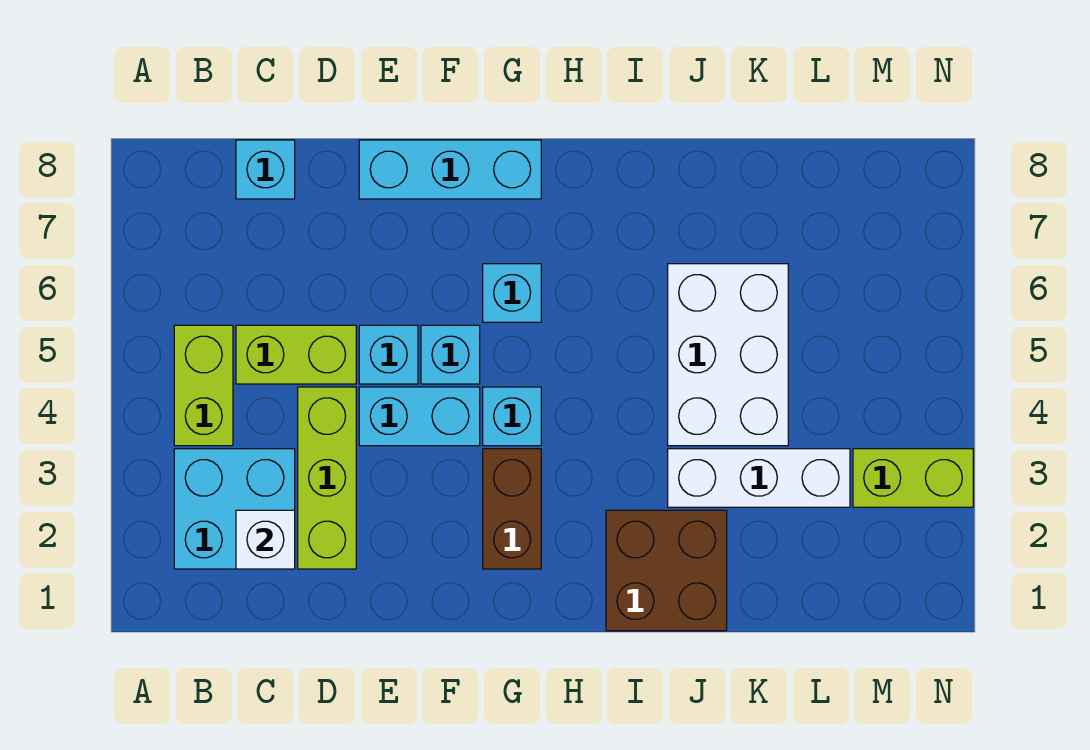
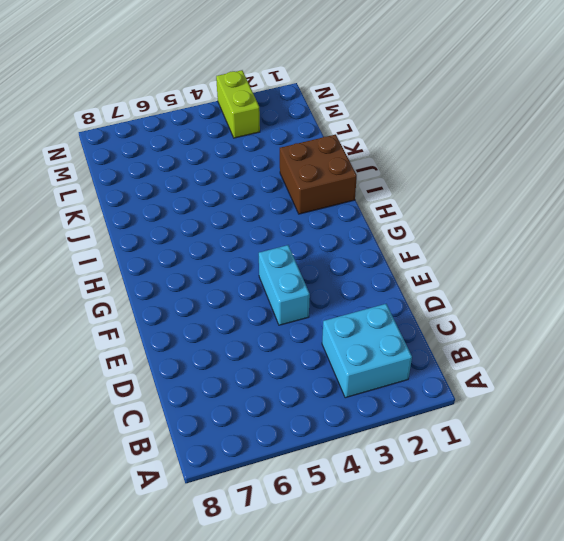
none -> lime brick B4:B5 level 1
none -> lime brick C5:D5 level 1
none -> cyan brick C8 level 1

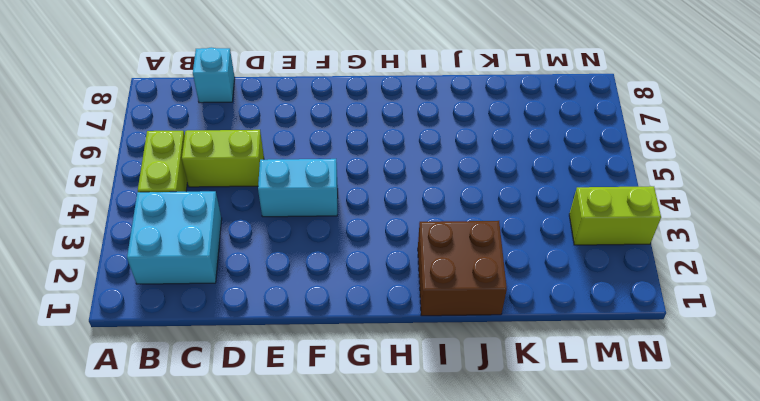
none -> lime brick D2:D4 level 1
none -> cyan brick E5 level 1
none -> cyan brick E8:G8 level 1

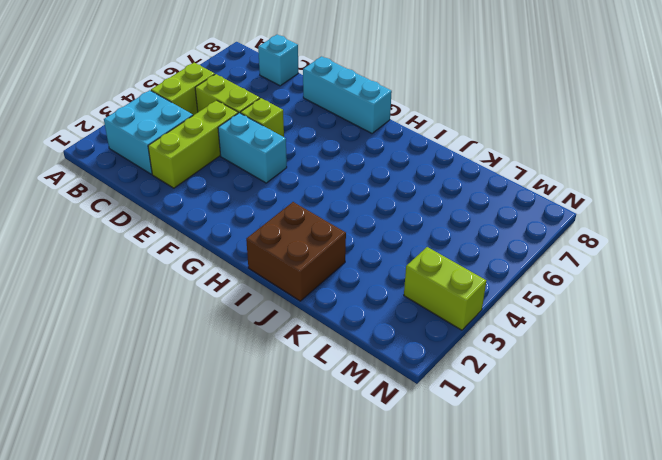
lime brick E5 level 1 -> cyan brick E5 level 1
none -> cyan brick F5 level 1
none -> brown brick G2:G3 level 1
none -> cyan brick G4 level 1

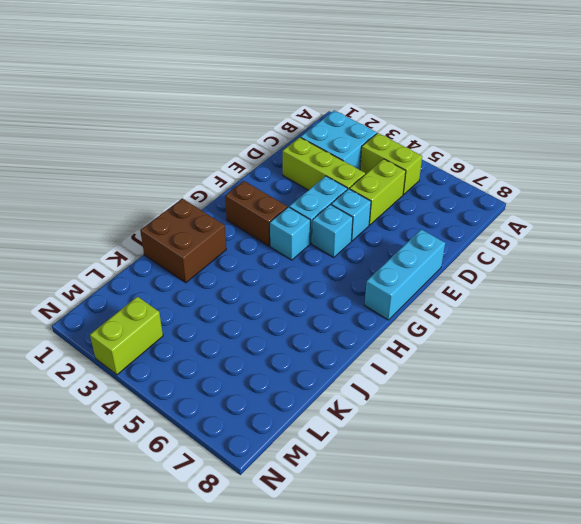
none -> cyan brick C8 level 1
none -> cyan brick G6 level 1
none -> white brick J3:L3 level 1

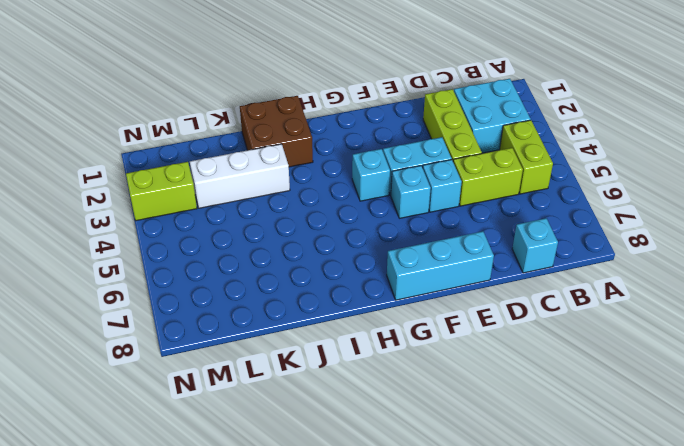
none -> brown brick G2:G3 level 1
none -> cyan brick G6 level 1
none -> white brick J4:K6 level 1

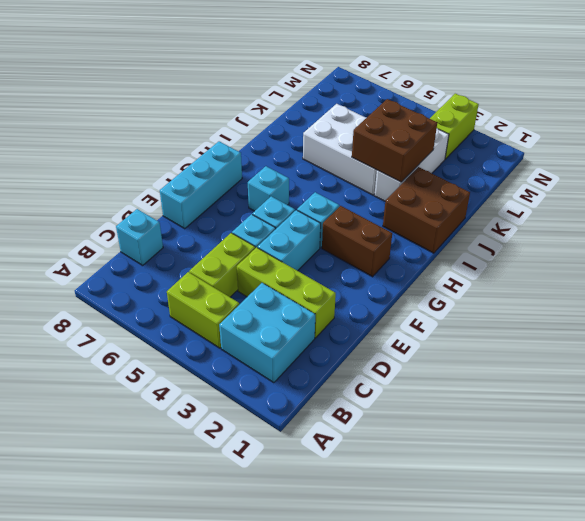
brown brick J3:K4 level 2 -> none
none -> white brick C2 level 2

